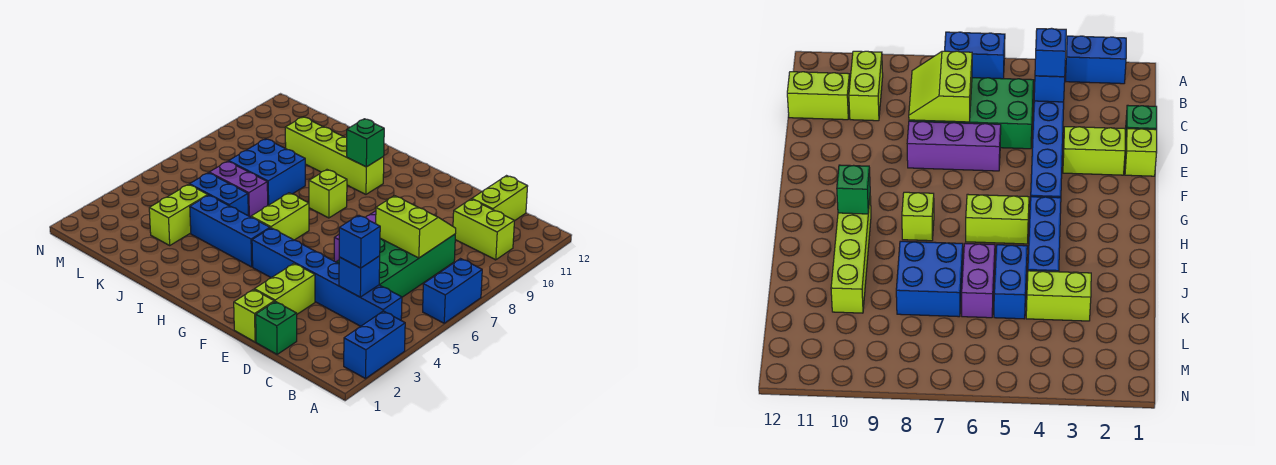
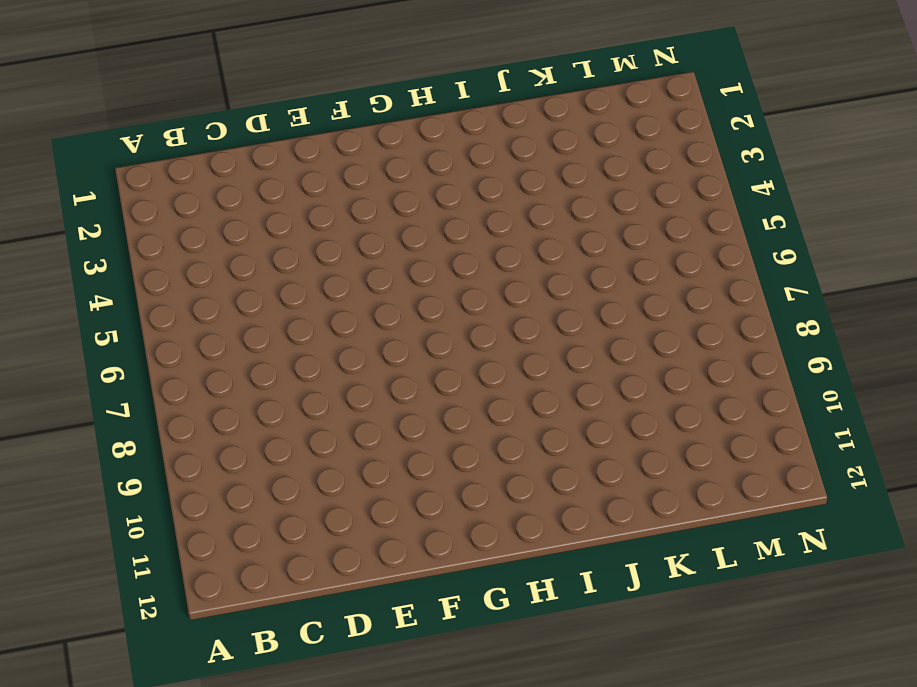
none -> blue brick A2:A3 level 1
none -> blue brick A6:A7 level 1
none -> blue brick B4:G4 level 1

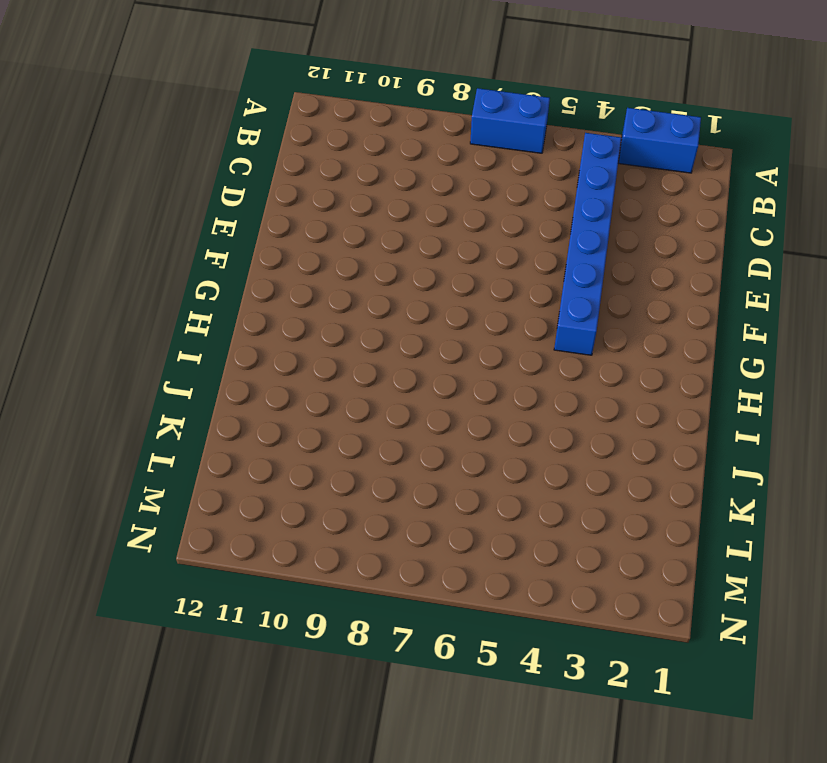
none -> lime brick B10:C10 level 1
none -> green brick C5:D8 level 1
none -> lime brick C11:C12 level 1

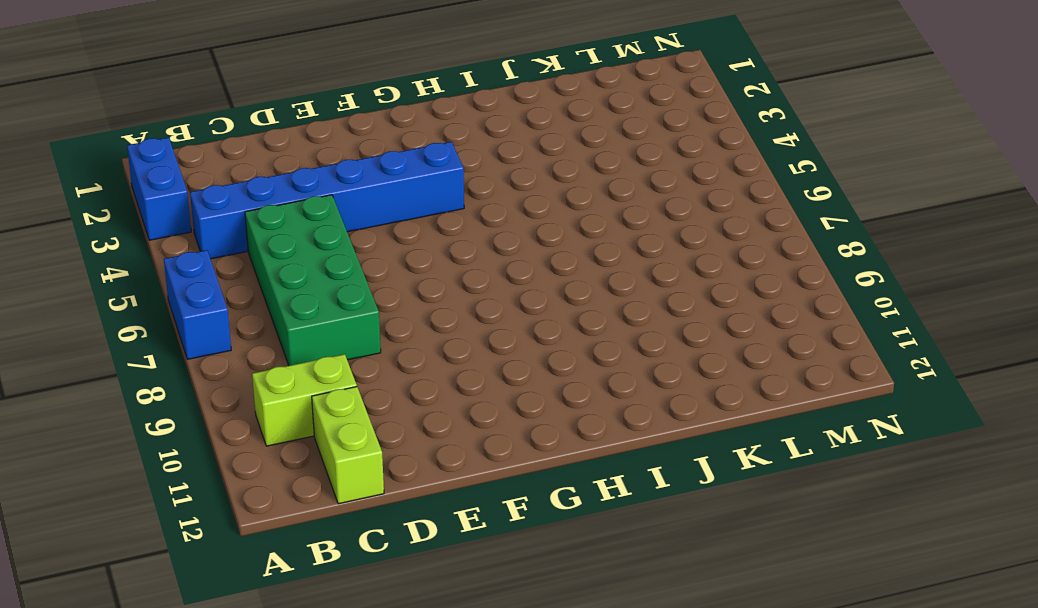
none -> green brick D1 level 1
none -> lime brick E1 level 1
none -> lime brick E2:E3 level 1

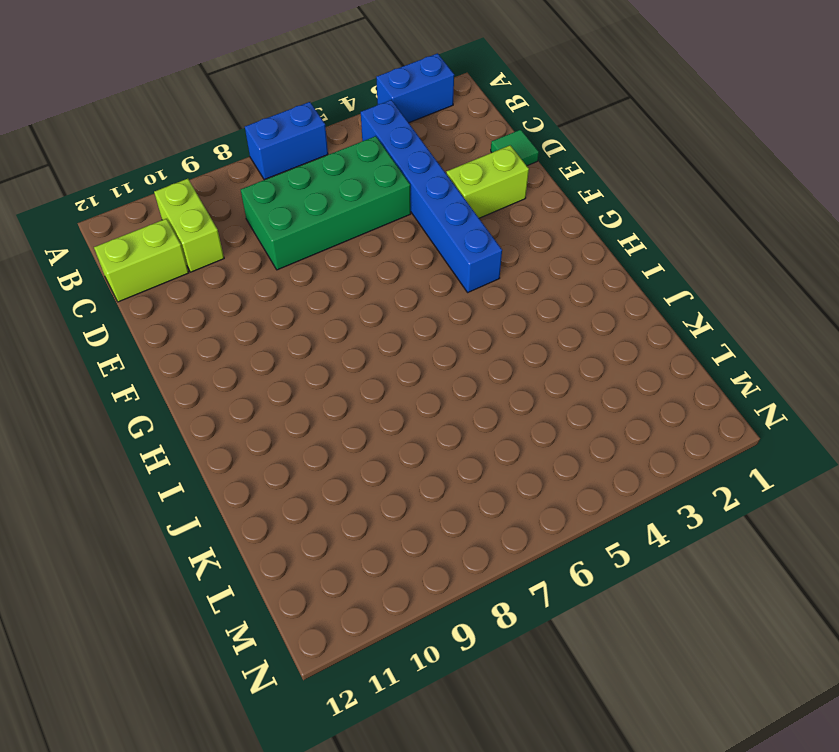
green tile D1 level 1 -> green brick D1 level 1
none -> lime brick E1 level 1
none -> purple brick E6:E8 level 1
none -> blue brick H4:J4 level 1

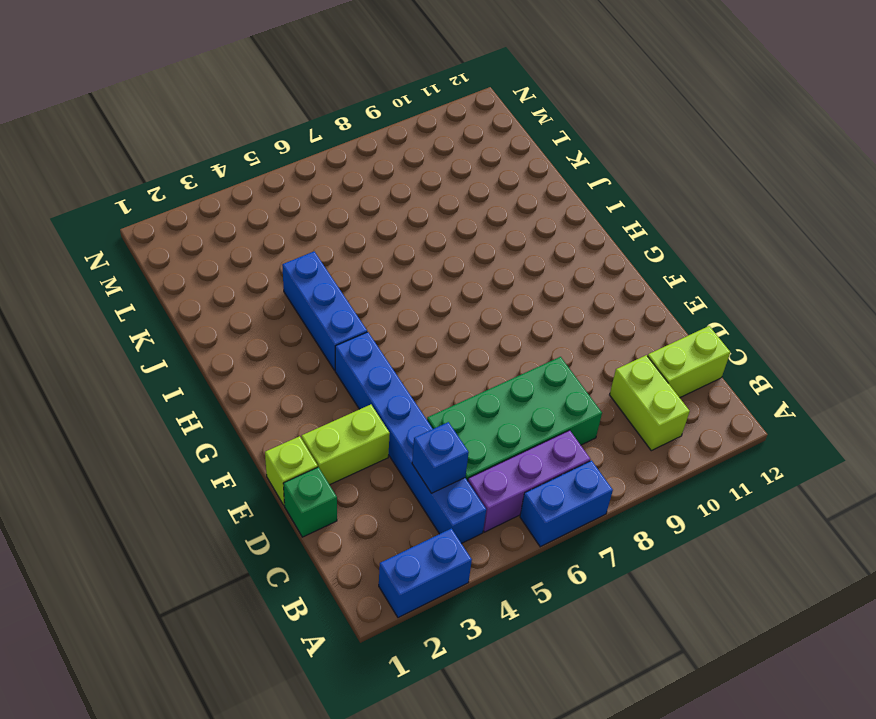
purple brick B5:B7 level 1 -> purple brick E6:E8 level 1
none -> lime brick H5:H6 level 1
none -> lime brick H8 level 1
none -> lime brick H10:K10 level 1

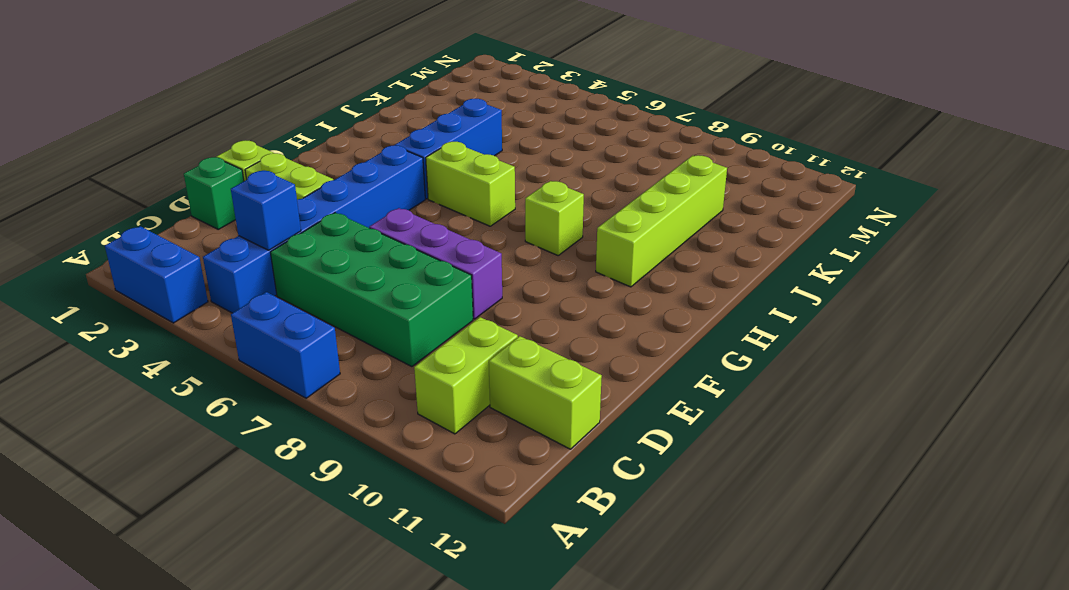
none -> blue brick J5:K5 level 1
none -> purple brick J6:K6 level 1
none -> blue brick J7:K8 level 1

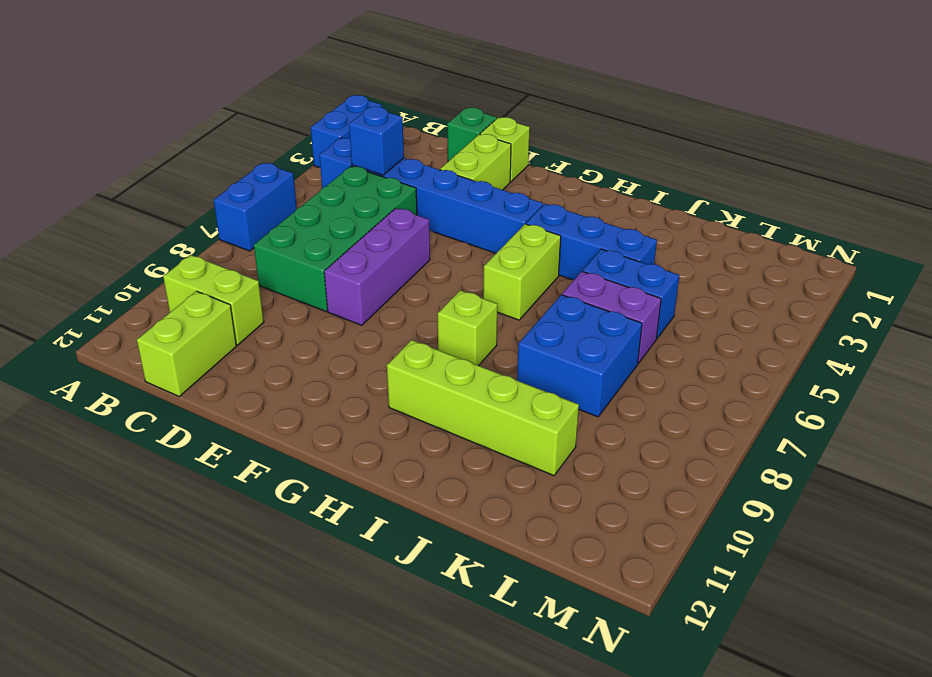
none -> lime brick K3:K4 level 1
none -> lime slope C7:D8 level 2 top 7
none -> green brick H10 level 2

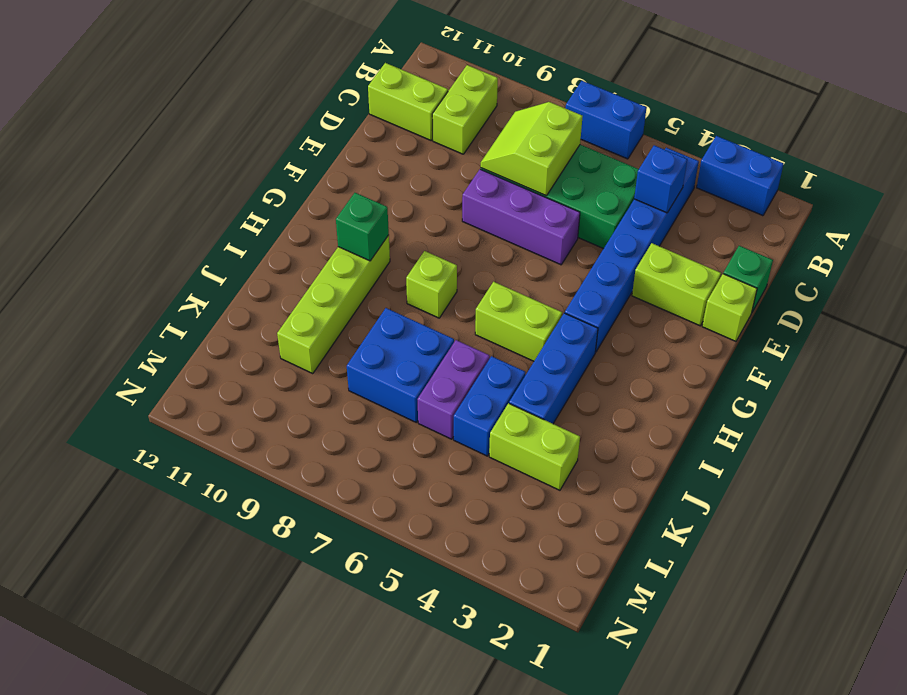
none -> blue brick C4 level 3

